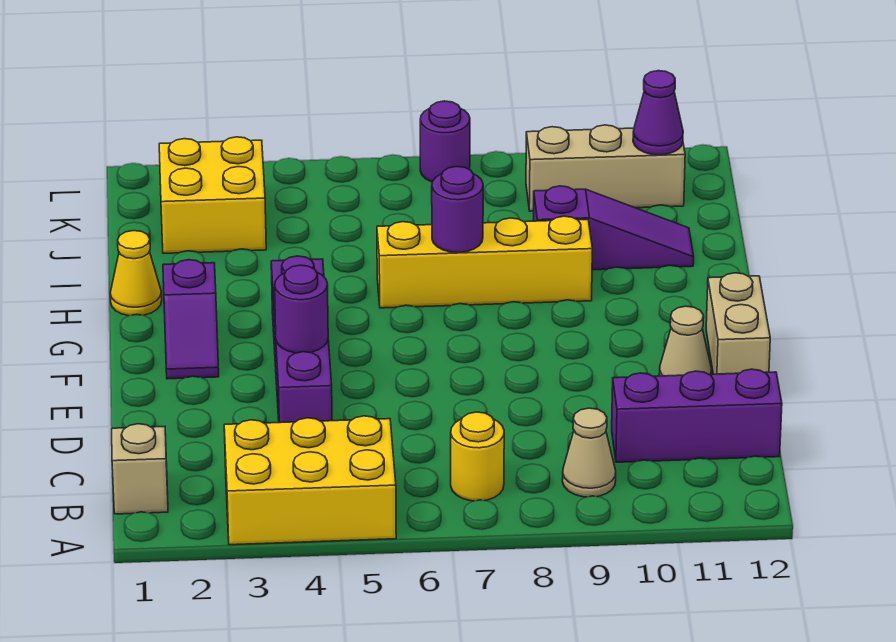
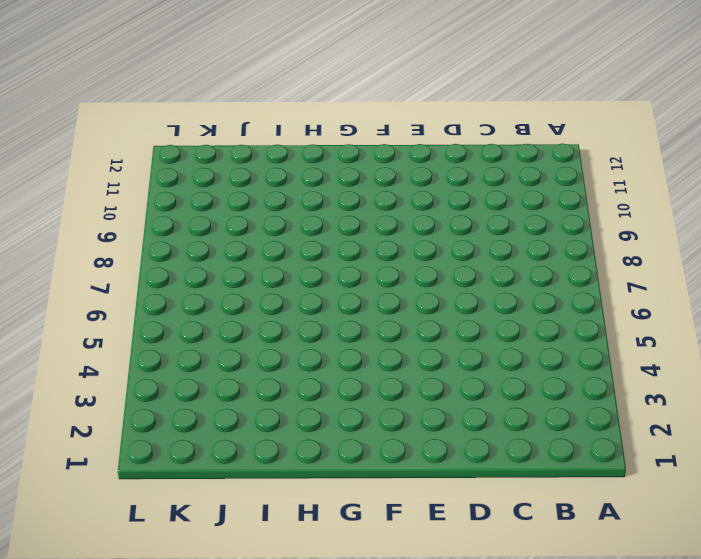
none -> yellow brick A3:B5 level 1
none -> tan brick B1 level 1
none -> yellow round brick B7 level 1

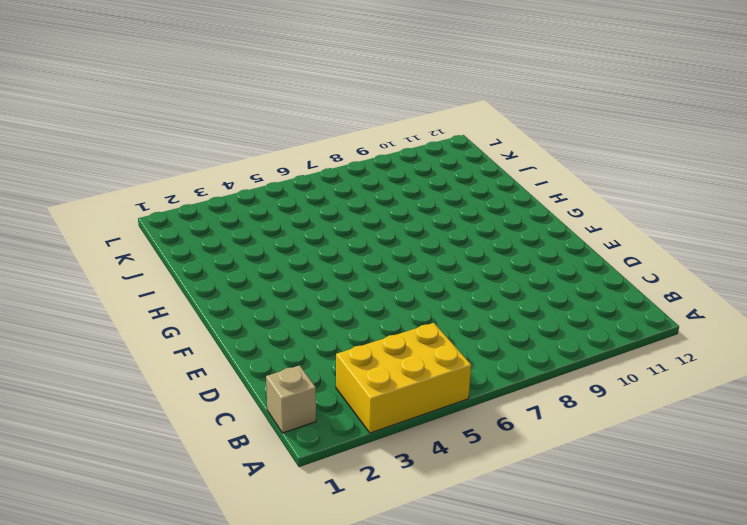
none -> yellow round brick B7 level 1
none -> tan cone B9 level 1
none -> purple brick C10:C12 level 1

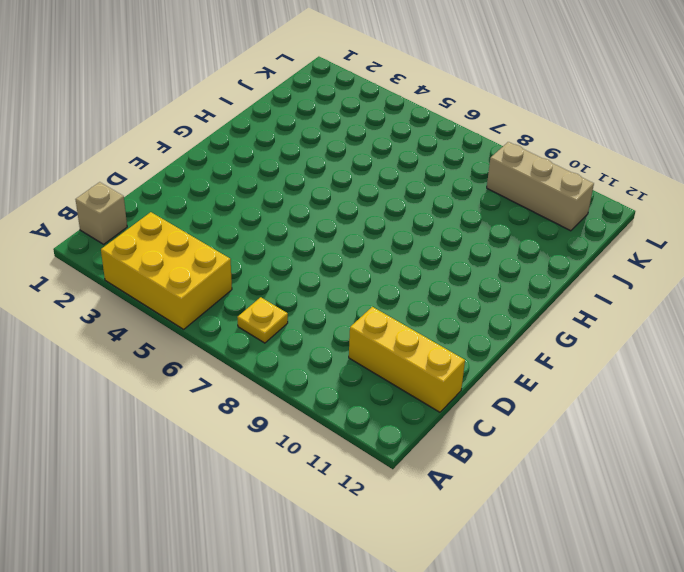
yellow plate B7 level 1 -> yellow round brick B7 level 1
yellow brick C10:C12 level 1 -> purple brick C10:C12 level 1
none -> tan cone B9 level 1
none -> purple brick D4:G4 level 1
none -> tan cone E11 level 1

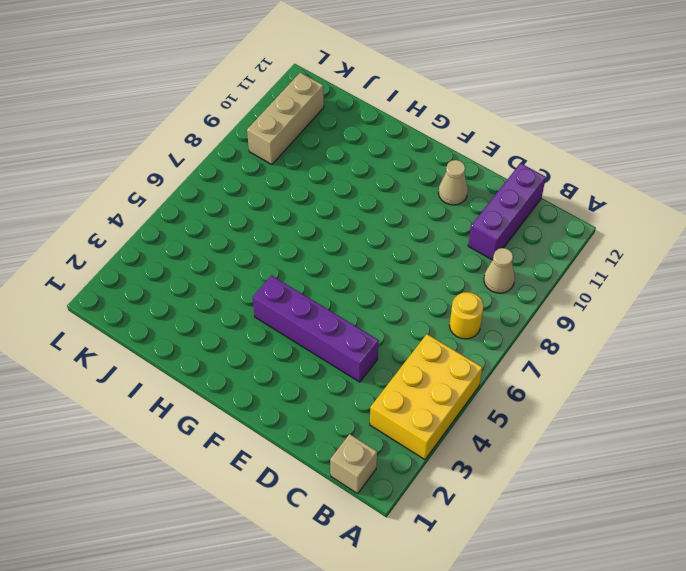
none -> tan brick E12:F12 level 1
none -> purple slope F2:G2 level 1 top G
none -> yellow cone H1 level 1

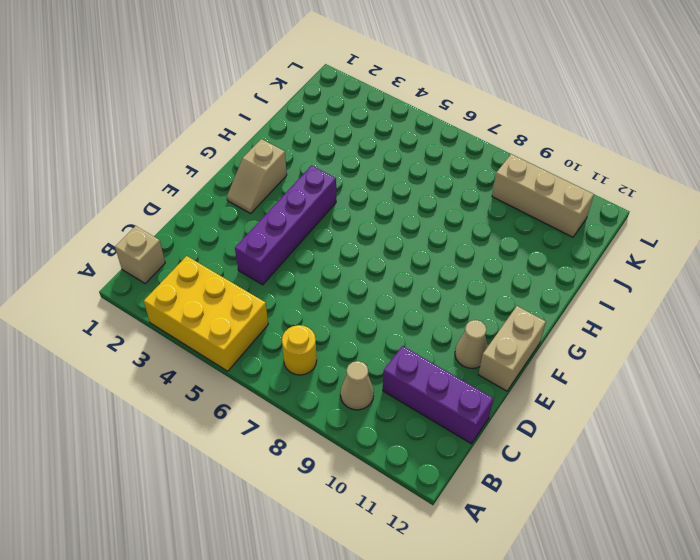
tan slope F2:G2 level 1 top G -> purple slope F2:G2 level 1 top G
none -> yellow cone H1 level 1
none -> yellow brick H6:H9 level 1
none -> purple slope I9:I11 level 1 top 9

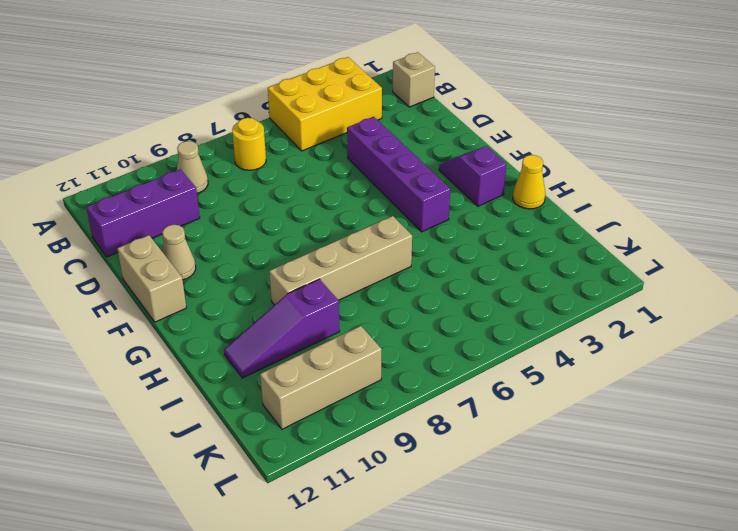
tan brick H6:H9 level 1 -> yellow brick H6:H9 level 1
none -> yellow brick J2:K3 level 1
none -> purple round brick L7 level 1
none -> purple round brick E4 level 2

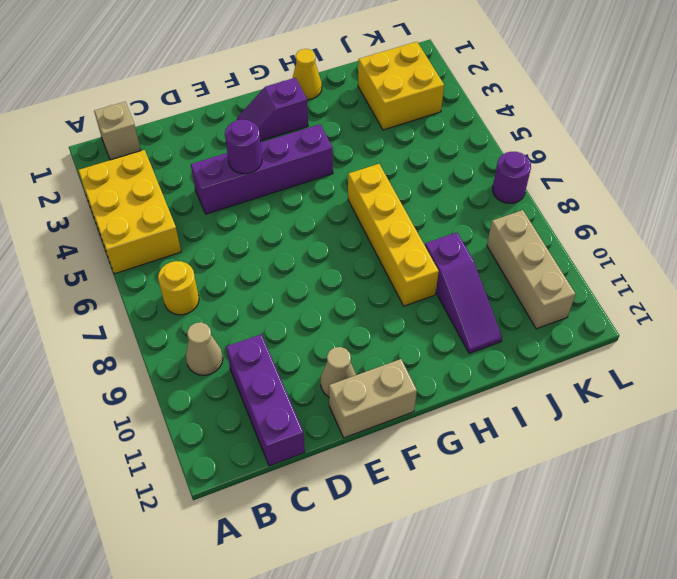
none -> purple round brick H7 level 2
none -> purple cone K11 level 2

